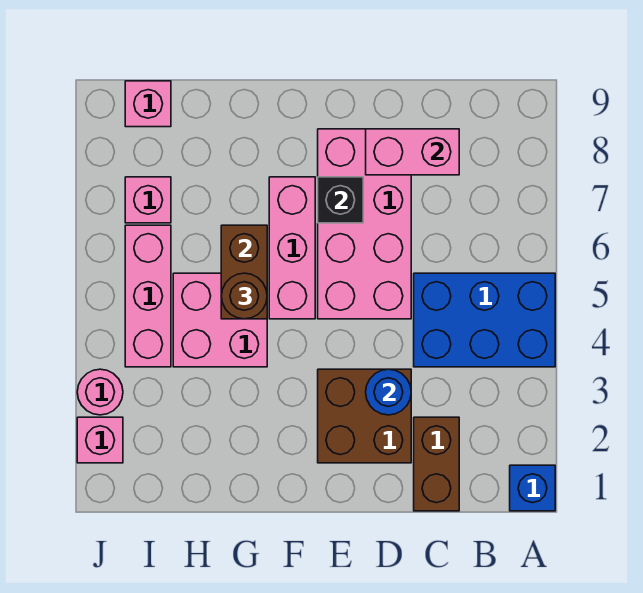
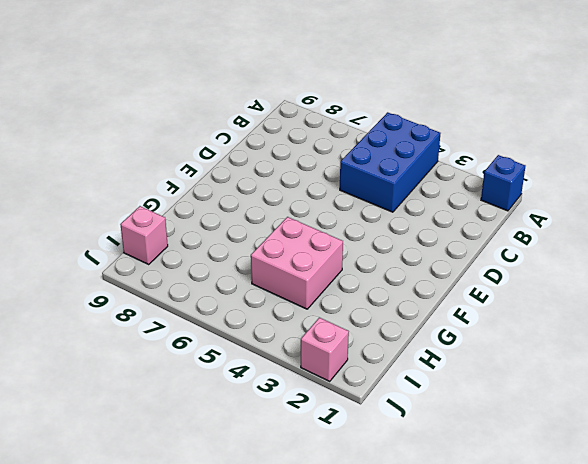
none -> brown brick C1:C2 level 1
none -> brown brick D2:E3 level 1
none -> pink brick D5:E8 level 1

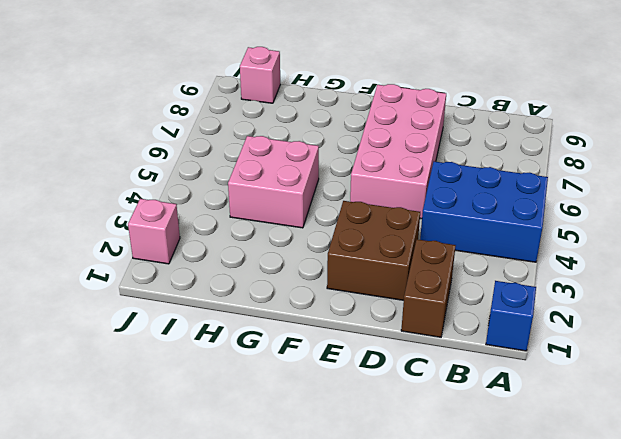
none -> pink brick F5:F7 level 1
none -> pink brick I4:I6 level 1
none -> pink brick I7 level 1

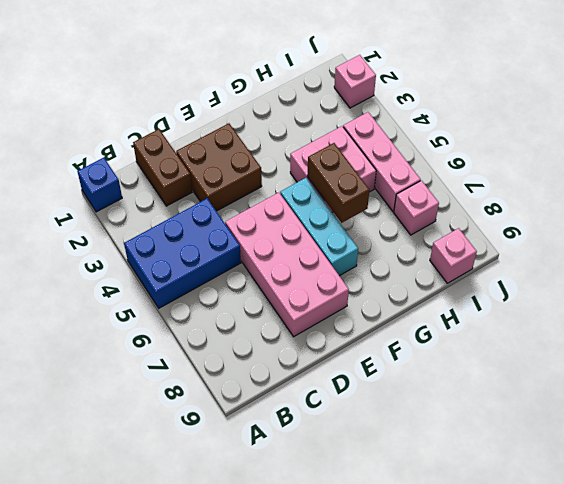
cyan brick F5:F7 level 1 -> pink brick F5:F7 level 1
none -> pink round brick J3 level 1
none -> pink brick C8:D8 level 2
none -> blue round brick D3 level 2

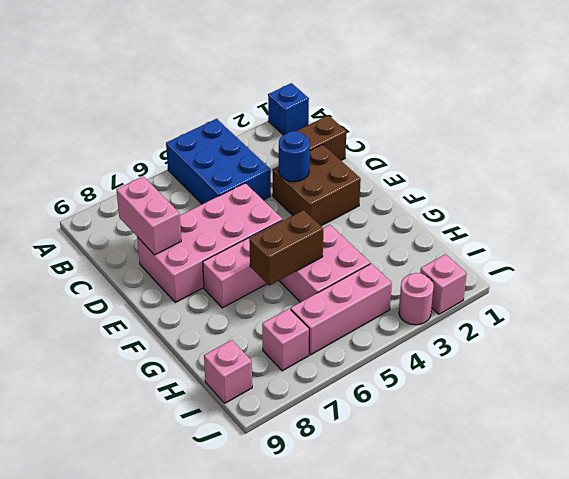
none -> black brick E7 level 2
none -> brown round brick G5 level 3

